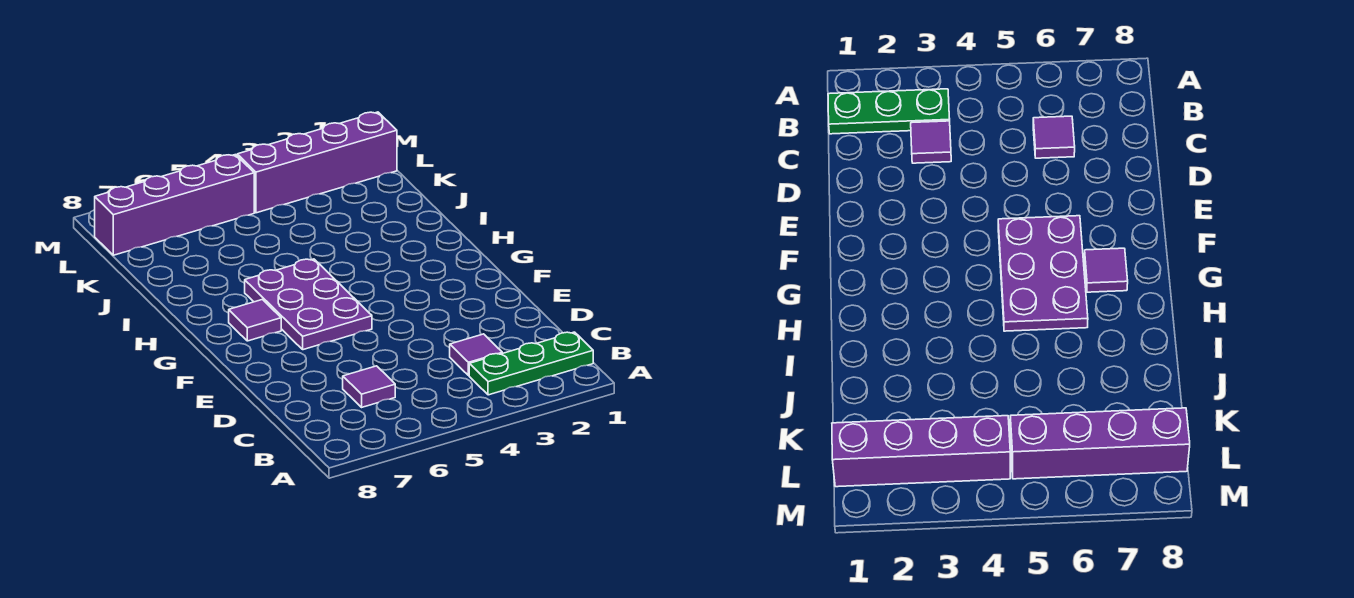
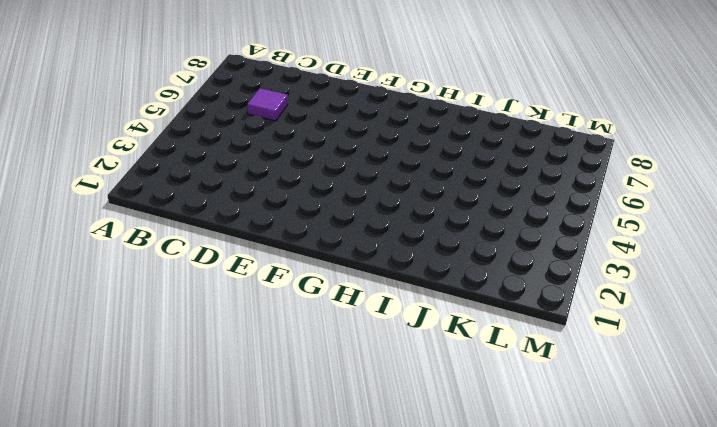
none -> green plate B1:B3 level 1
none -> purple tile C3 level 1

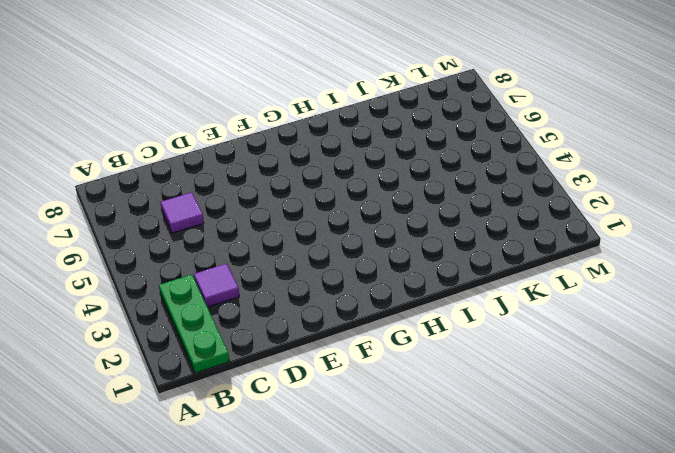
none -> purple plate F5:H6 level 1
none -> purple tile G7 level 1

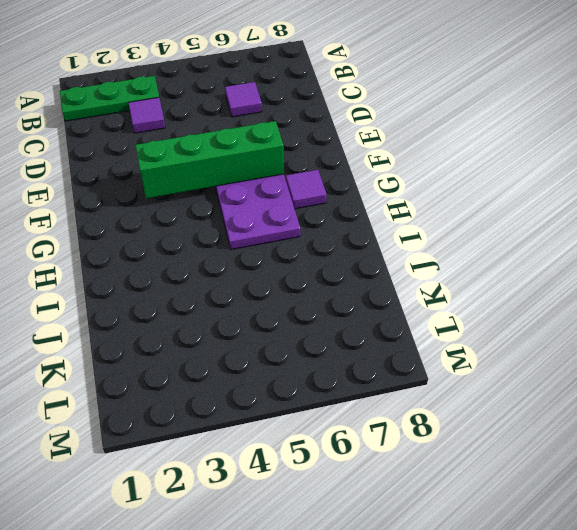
green brick F3:F6 level 2 -> none
none -> purple brick L1:L4 level 1
none -> purple brick L5:L8 level 1

